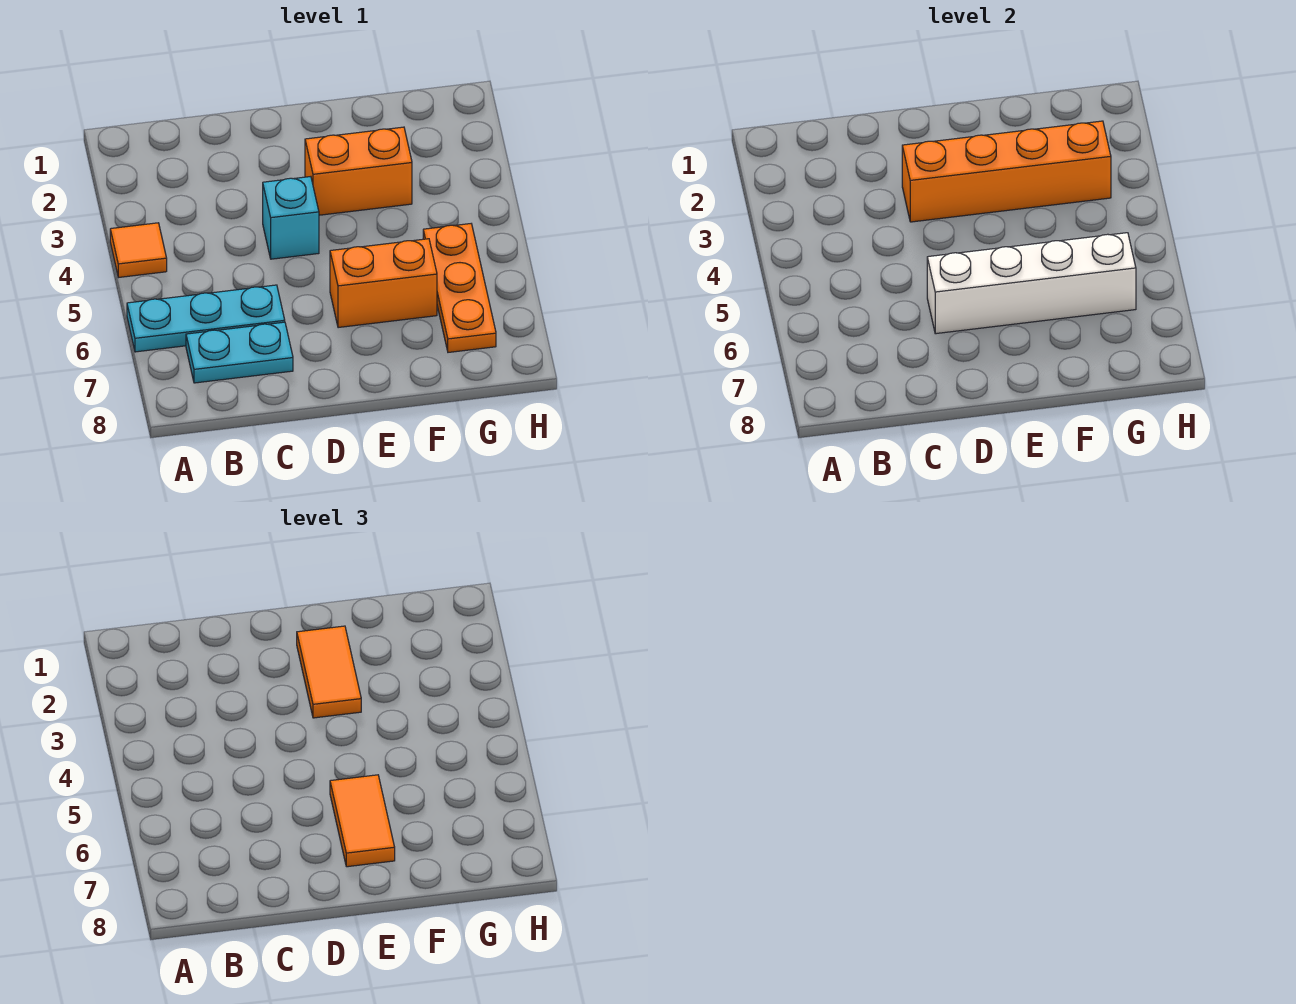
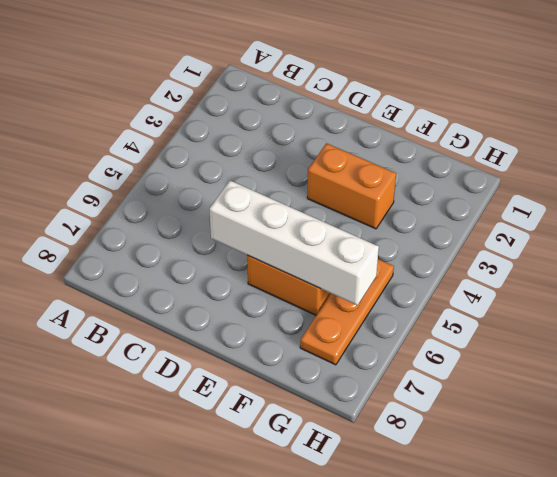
none -> orange tile A4 level 1
none -> cyan plate A6:C6 level 1

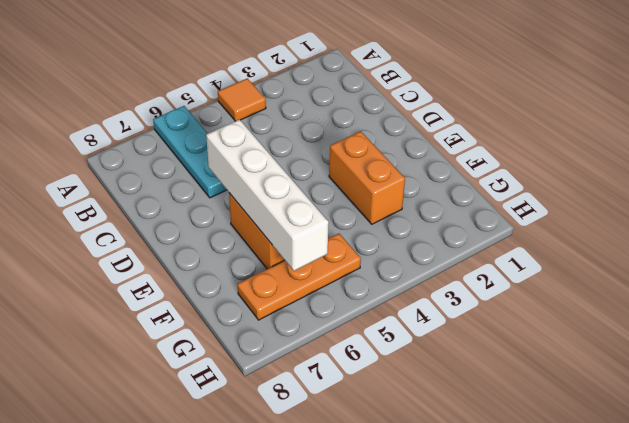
none -> cyan plate B7:C7 level 1
none -> cyan brick D4 level 1

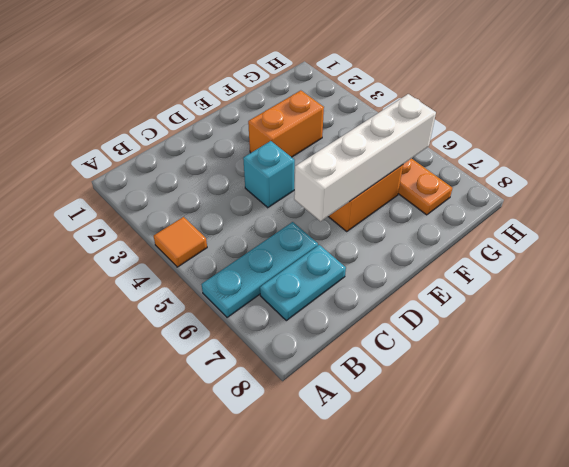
none -> orange brick D3:G3 level 2
none -> orange tile E2:E3 level 3

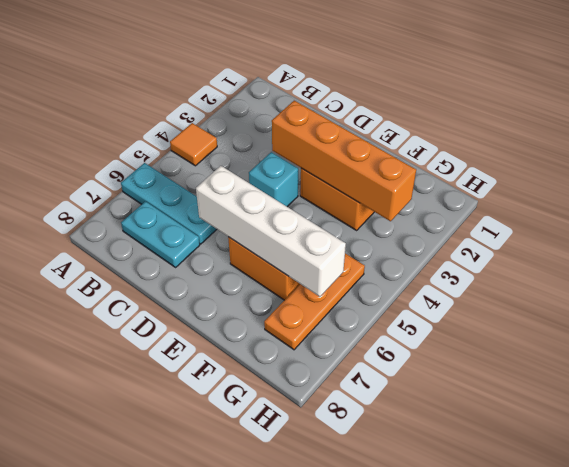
none -> orange tile E2:E3 level 3
none -> orange tile E6:E7 level 3

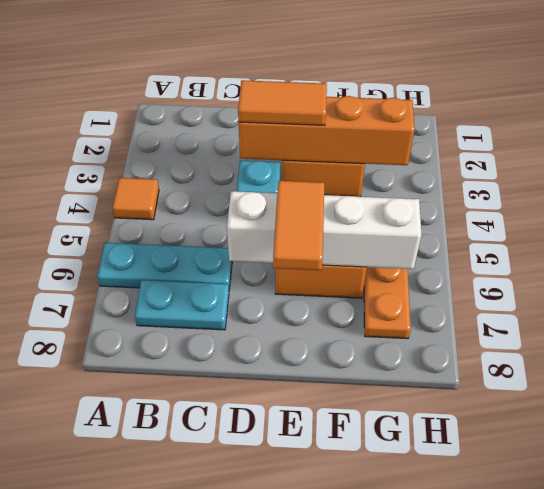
orange tile D3:E3 level 3 -> orange tile E2:E3 level 3

